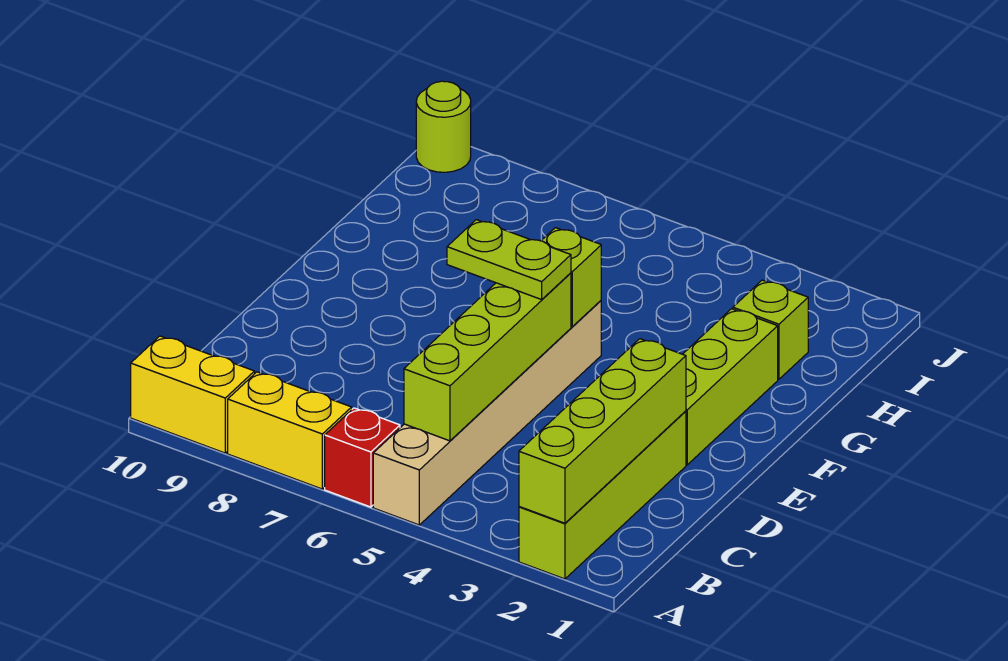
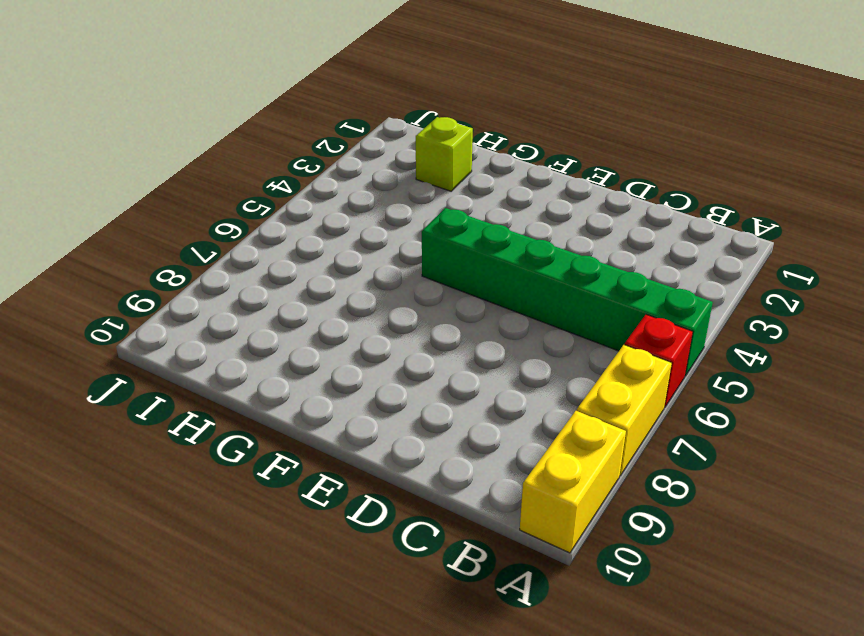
green brick A5:F5 level 1 -> tan brick A5:F5 level 1
none -> lime brick A2:D2 level 1
none -> lime brick E2:G2 level 1
none -> lime round brick J10 level 1

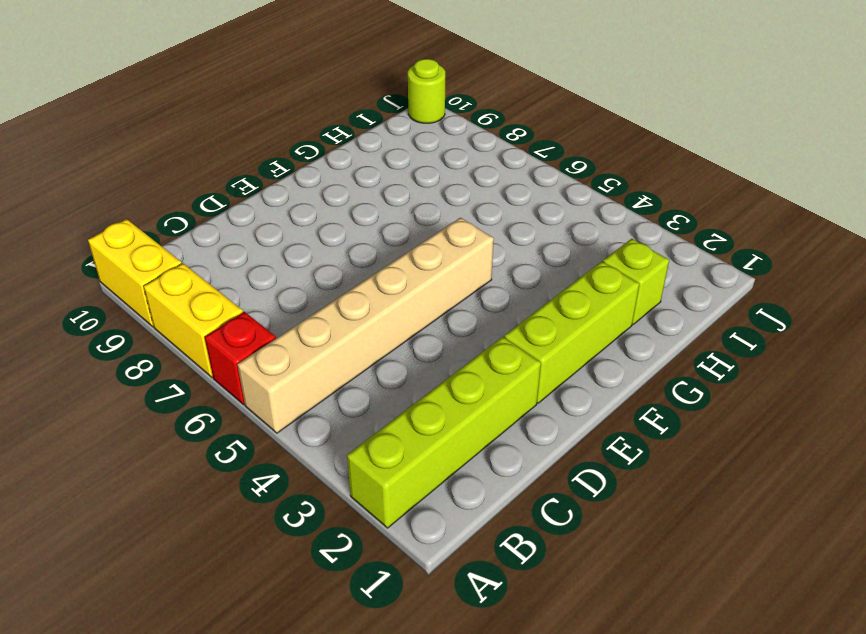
none -> lime brick A2:D2 level 2
none -> lime brick B5:E5 level 2
none -> lime brick F5 level 2

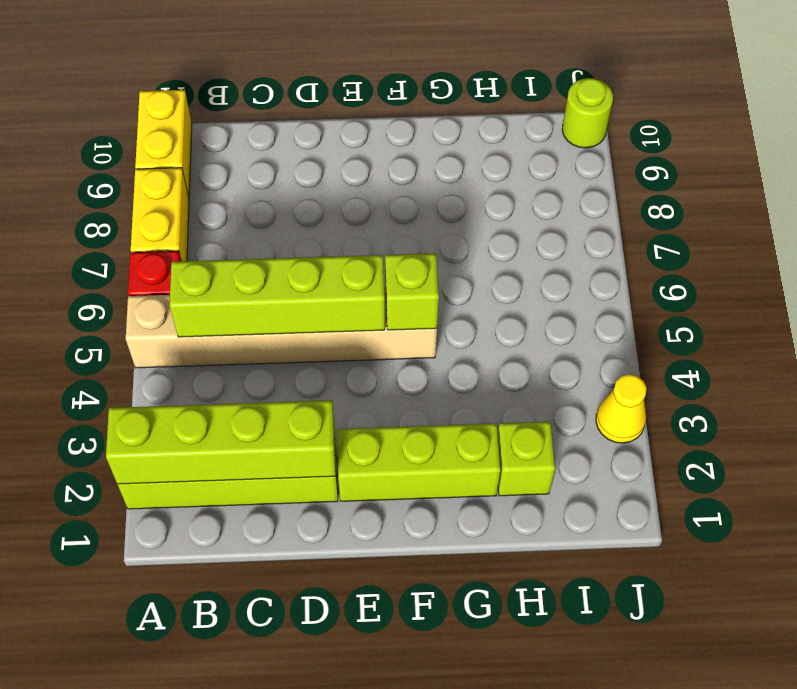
yellow cone J3 level 1 -> none
none -> lime plate E5:E6 level 3

